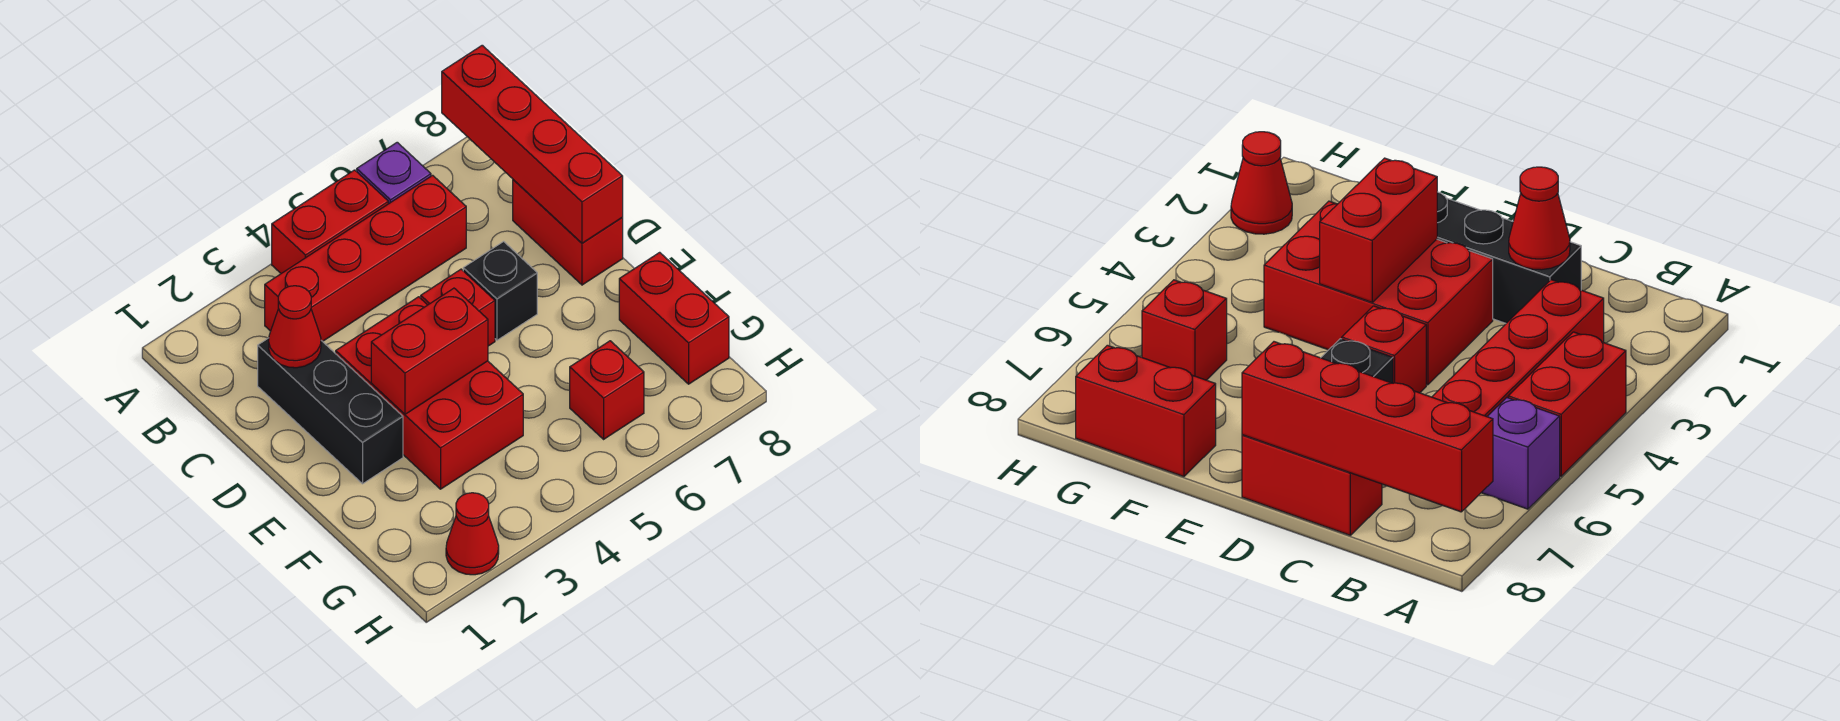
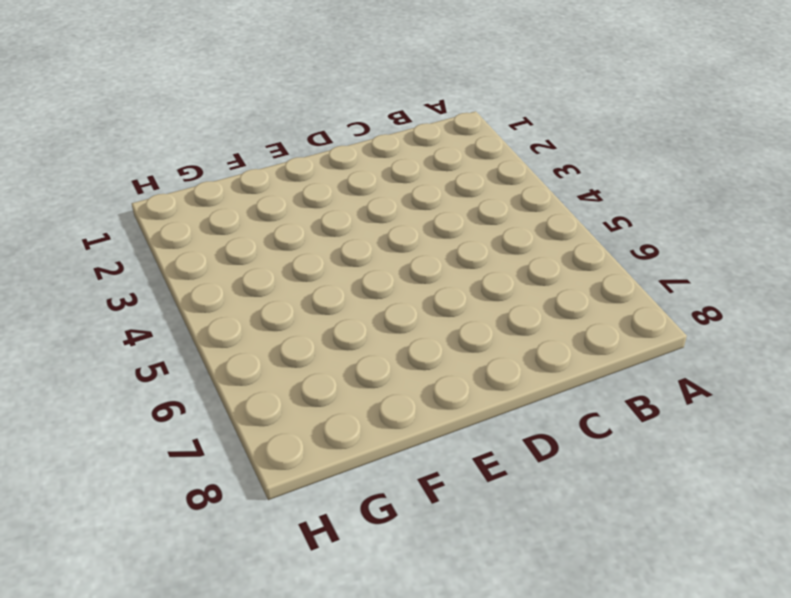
none -> red brick A4:A5 level 1
none -> purple brick A6 level 1
none -> red brick B3:B6 level 1

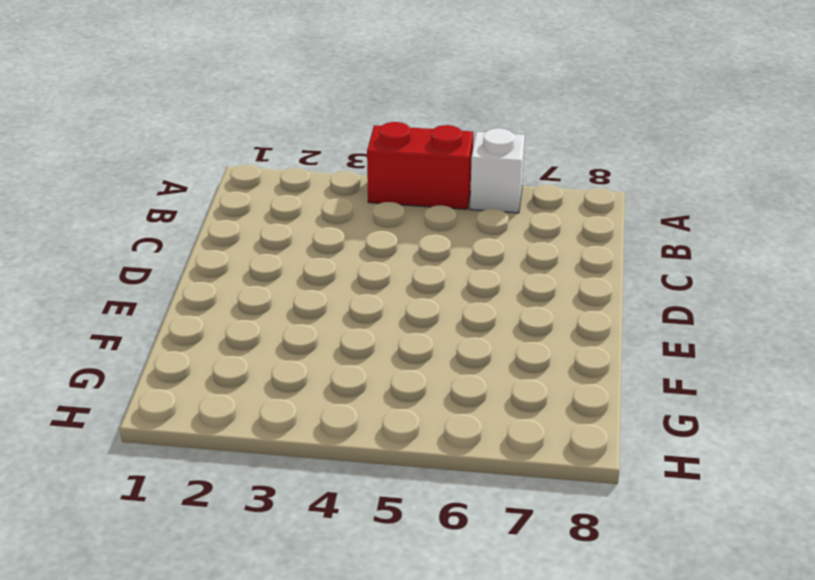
white brick A6 level 1 -> purple brick A6 level 1
none -> red brick B3:B6 level 1
none -> black brick C2:E2 level 1
none -> red brick C8:D8 level 1

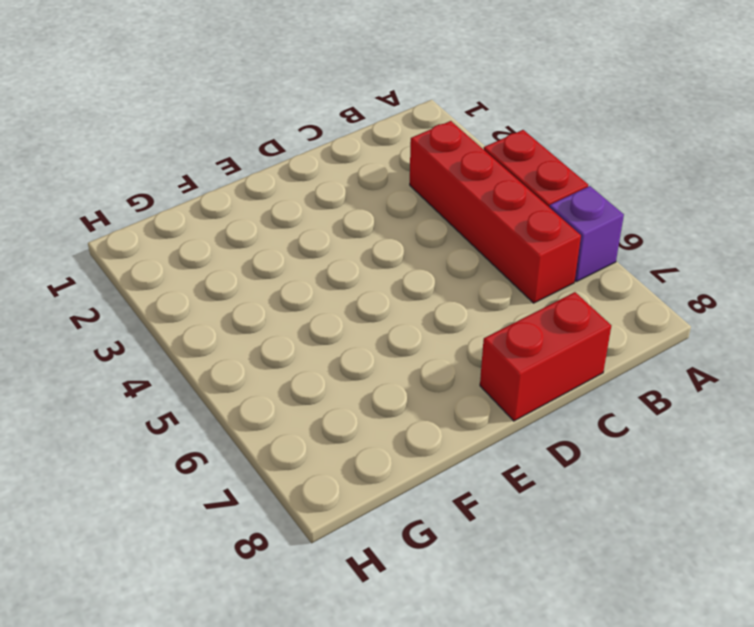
none -> black brick C2:E2 level 1
none -> red brick D3:F4 level 1
none -> red brick D5 level 1

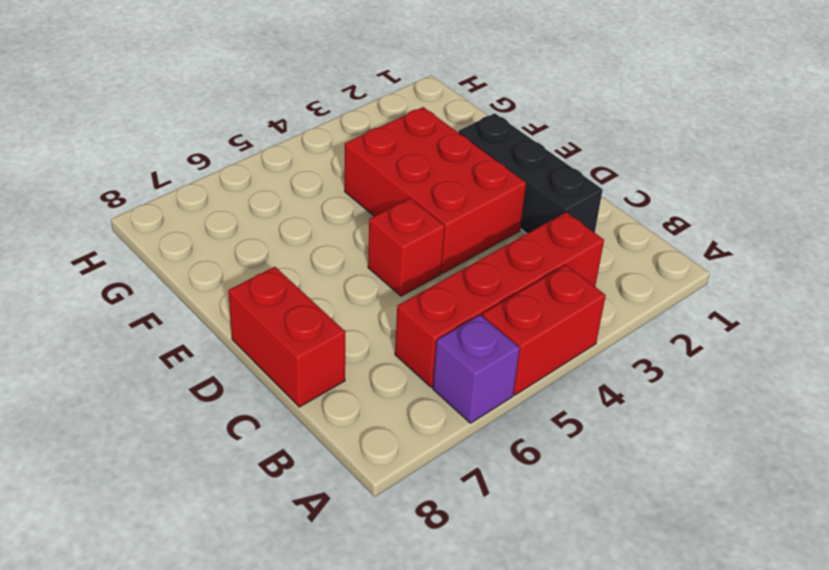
none -> black brick D6 level 1
none -> red brick F8:G8 level 1
none -> red brick G6 level 1

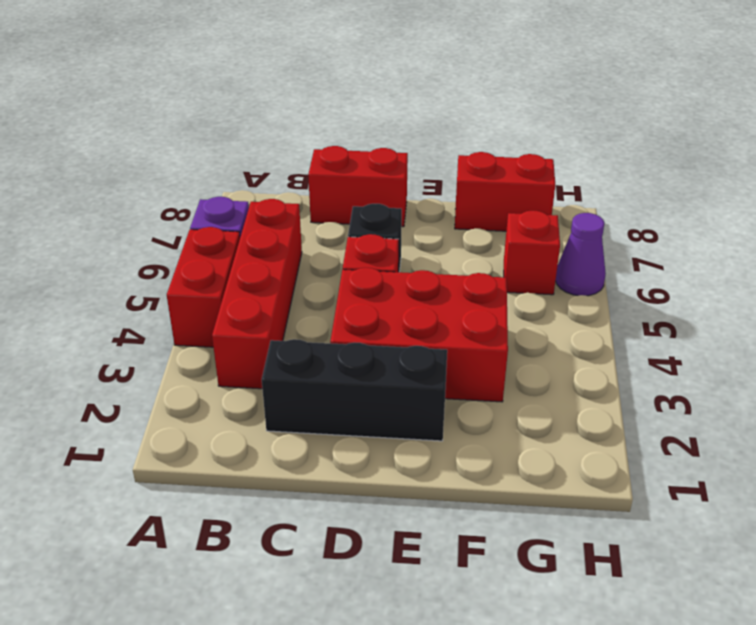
purple cone H6 level 1 -> none
none -> red cone H2 level 1
none -> red brick A8:D8 level 2
none -> red cone C2 level 2

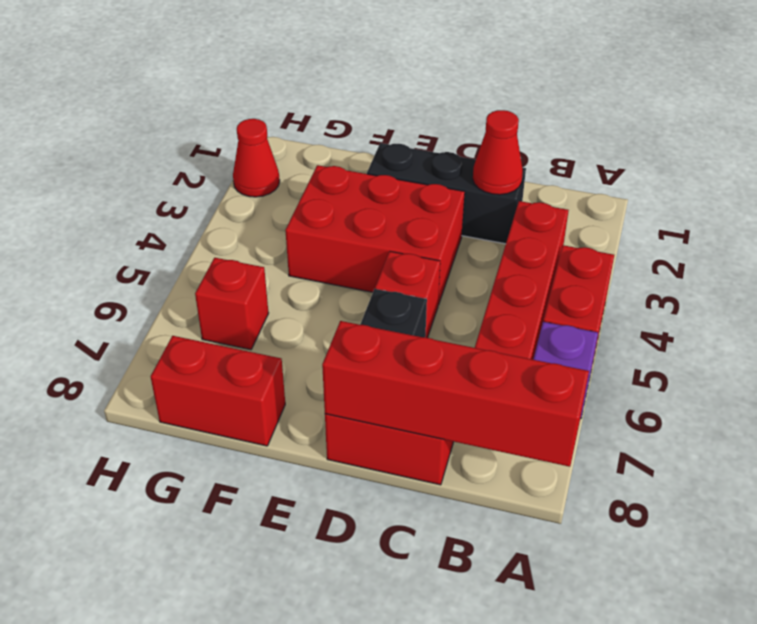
none -> red brick E3:E4 level 2

